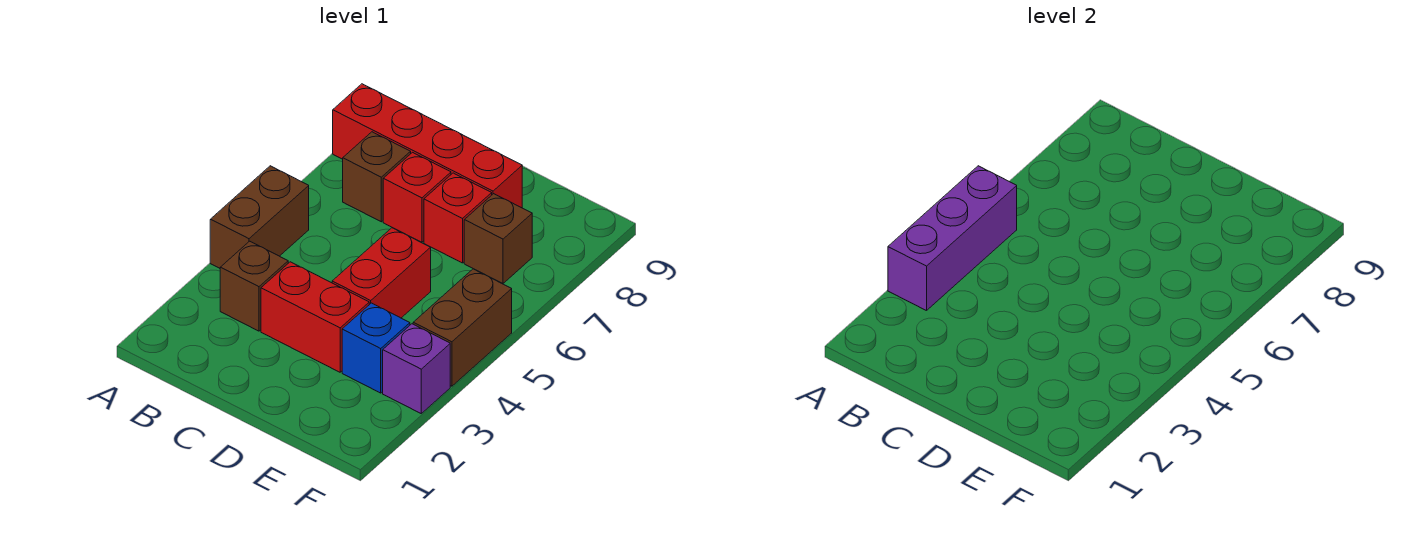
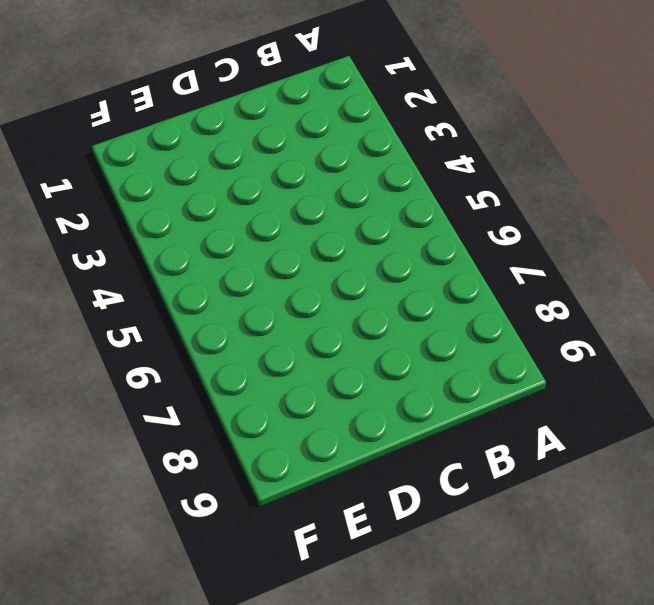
none -> brown brick A4:A5 level 1
none -> red brick A8:D8 level 1
none -> brown brick B3 level 1

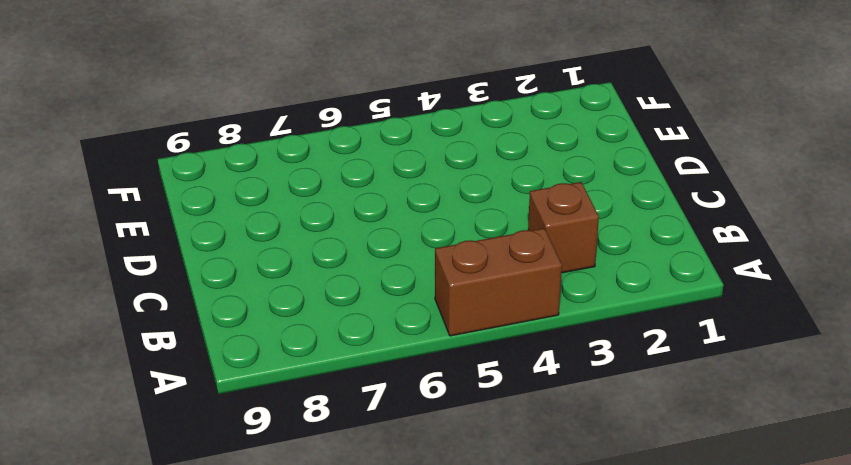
none -> red brick A8:D8 level 1
none -> brown brick B7 level 1
none -> red brick C3:D3 level 1

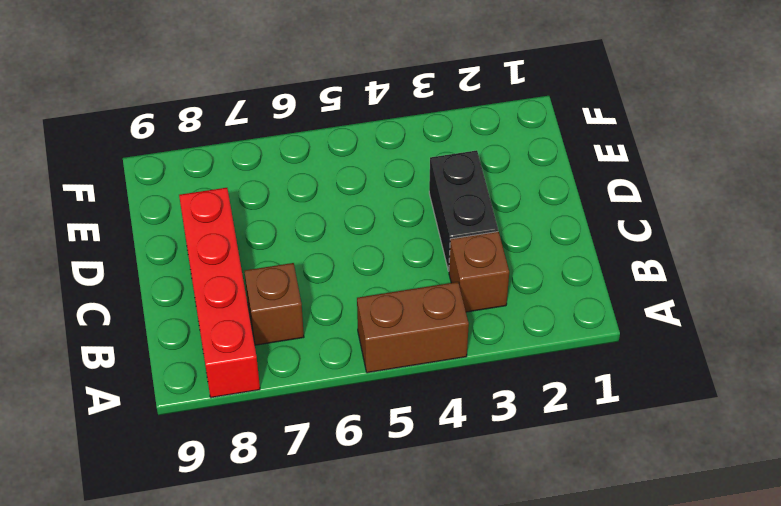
black brick C3:D3 level 1 -> red brick C3:D3 level 1
none -> red brick C7 level 1
none -> red brick D4:D5 level 1
none -> red brick D7 level 1

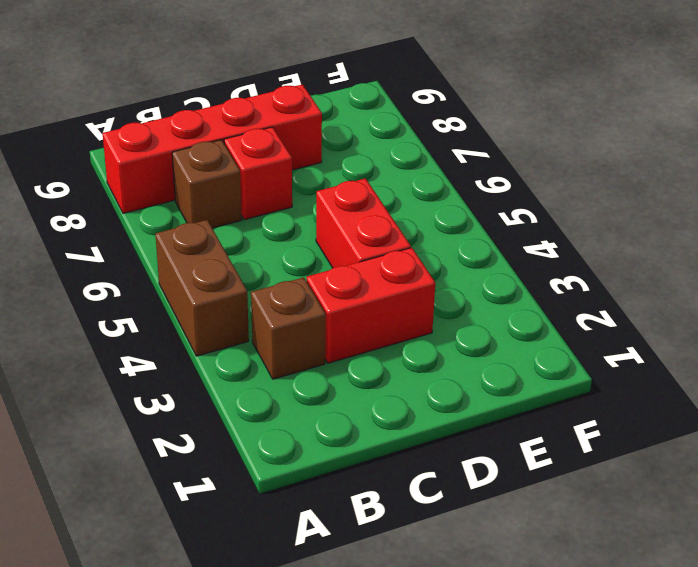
none -> red brick D7 level 1
none -> blue brick E3 level 1
none -> brown brick E7 level 1

